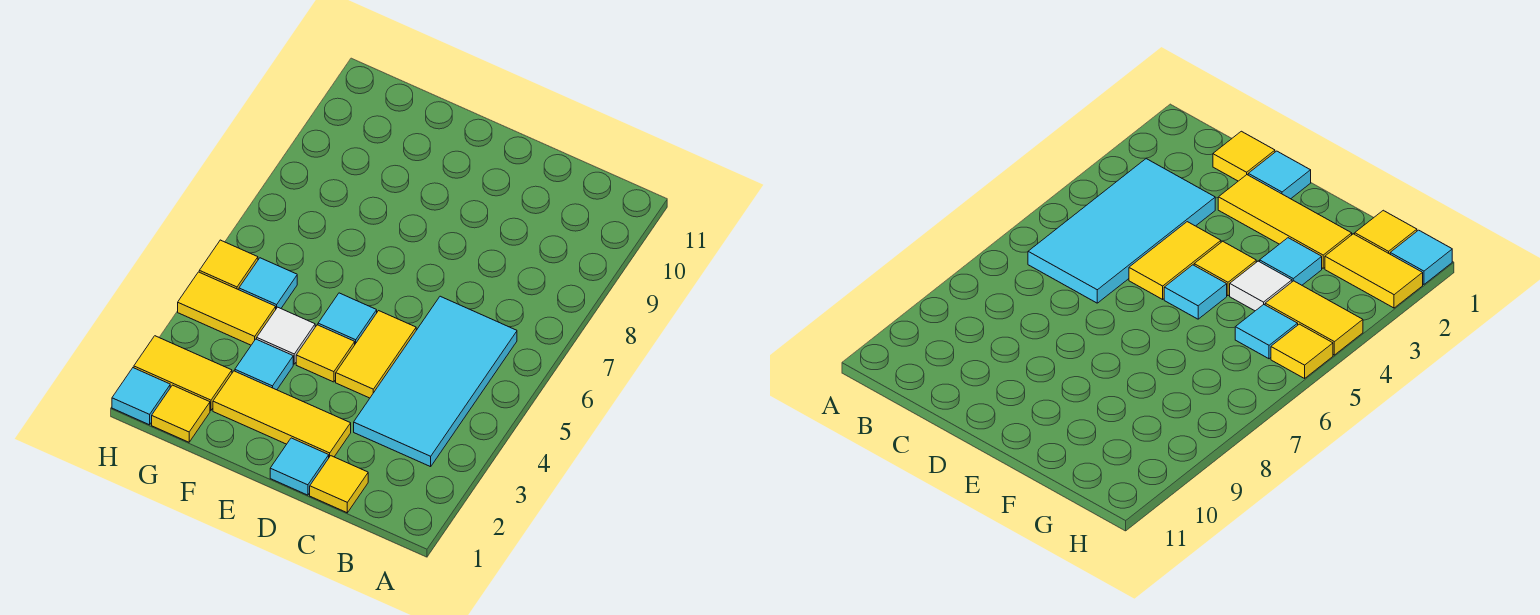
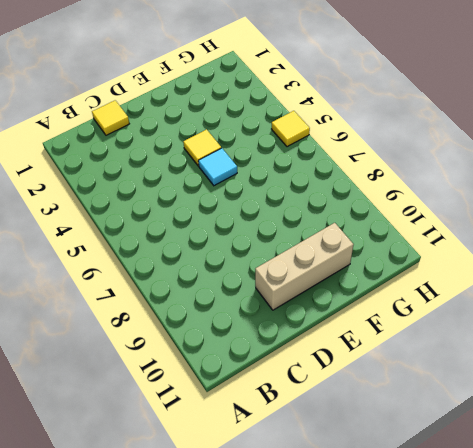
tan brick D10:F10 level 1 -> none
none -> cyan tile B3:C6 level 1
none -> cyan tile D1 level 1
none -> yellow tile D2:F2 level 1

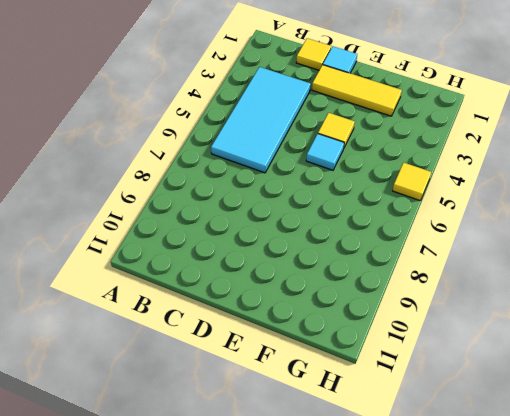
none -> yellow tile D4:D5 level 1
none -> cyan tile F3 level 1
none -> white tile F4 level 1

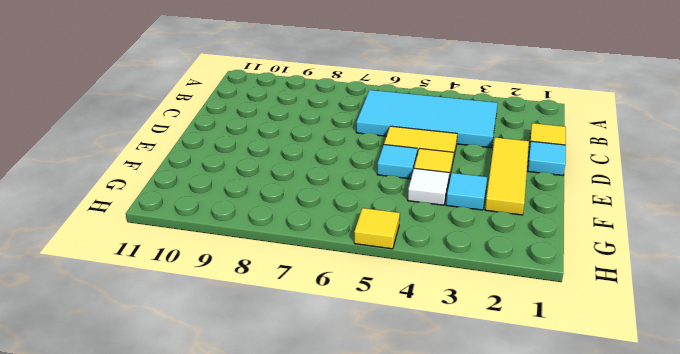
none -> yellow tile G1 level 1
none -> yellow tile G2:H2 level 1
none -> yellow tile G4:H4 level 1

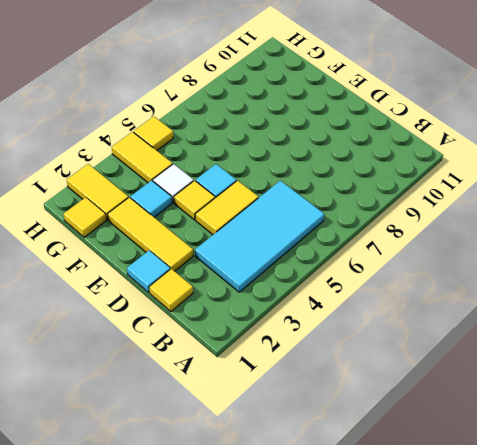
none -> cyan tile G5 level 1
none -> cyan tile H1 level 1

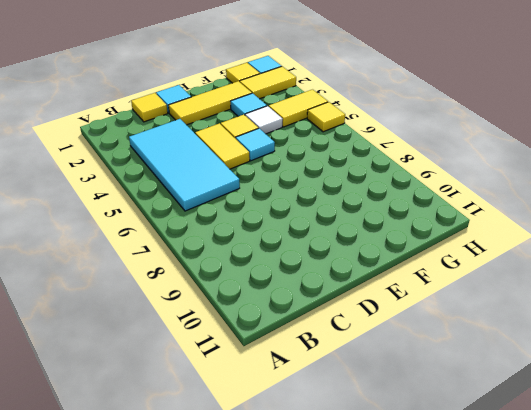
none -> cyan tile G5 level 1

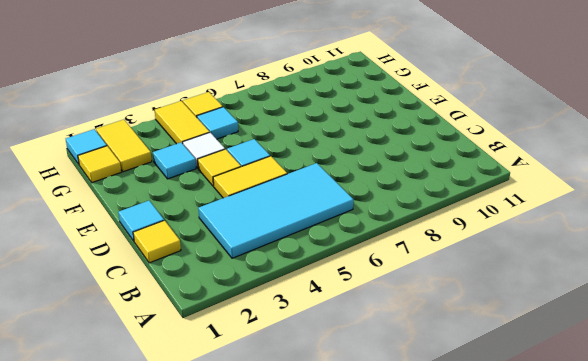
none -> yellow tile D2:F2 level 1

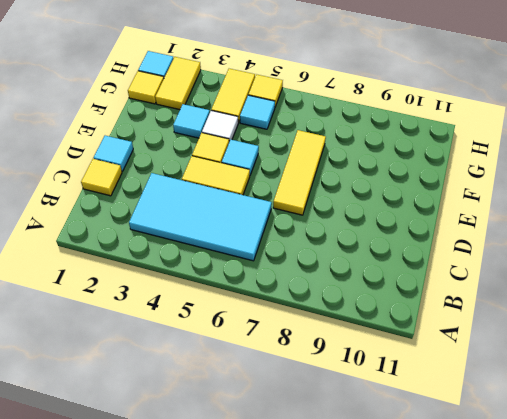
yellow tile D7:F7 level 1 -> yellow tile D2:F2 level 1

